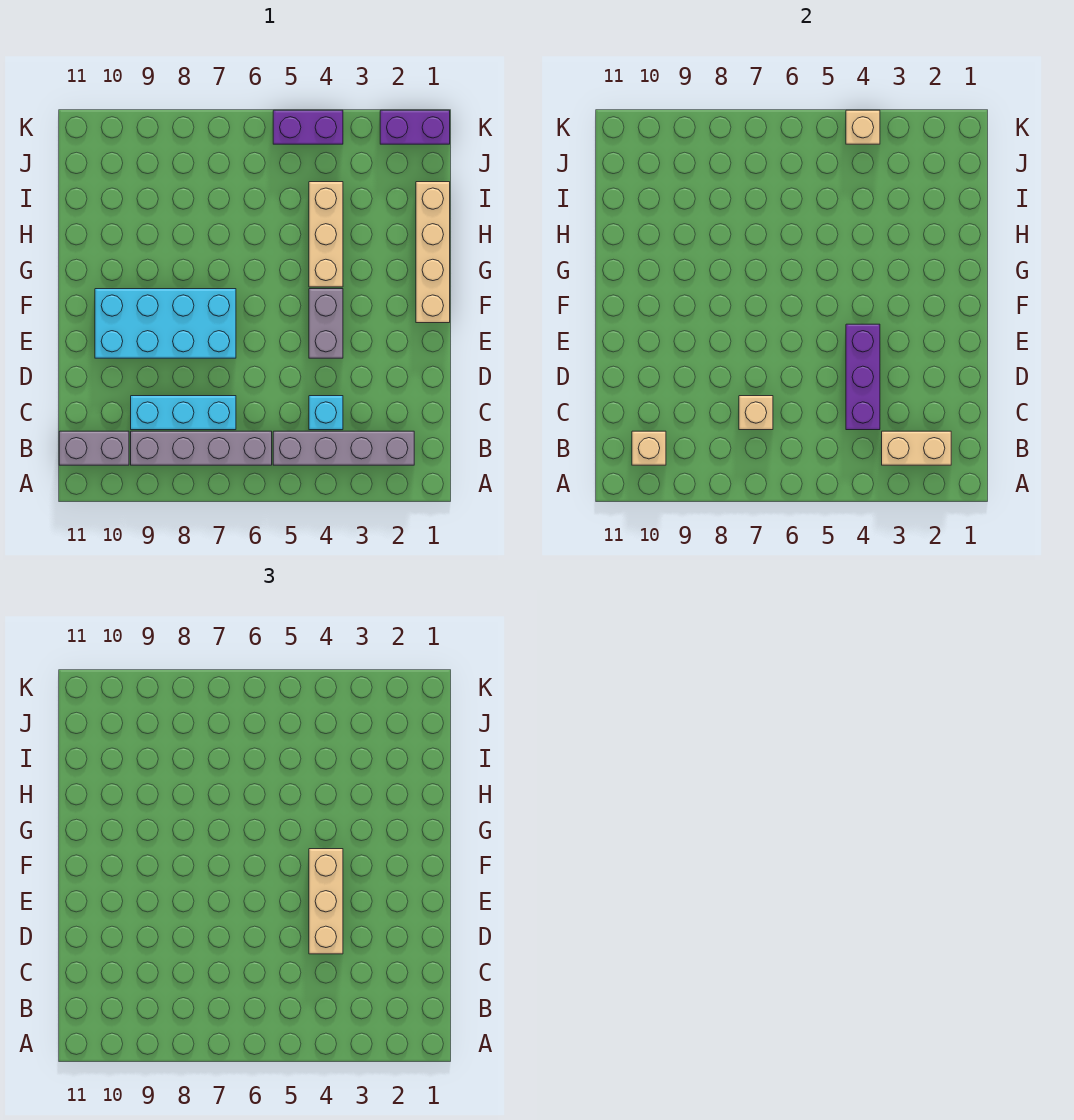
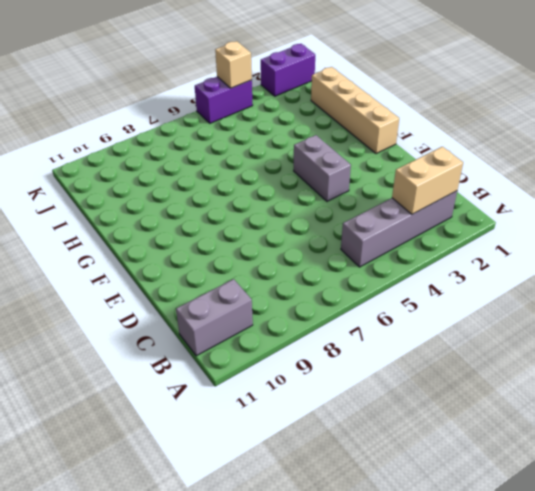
none -> grey brick B6:B9 level 1
none -> cyan brick C4 level 1
none -> cyan brick C7:C9 level 1

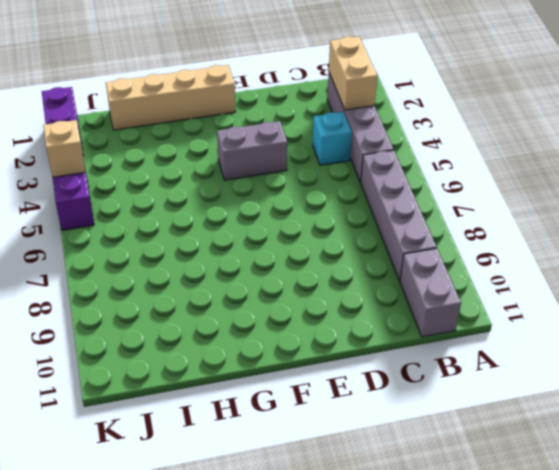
none -> cyan brick C7:C9 level 1
none -> cyan brick E7:F10 level 1
none -> tan brick G4:I4 level 1

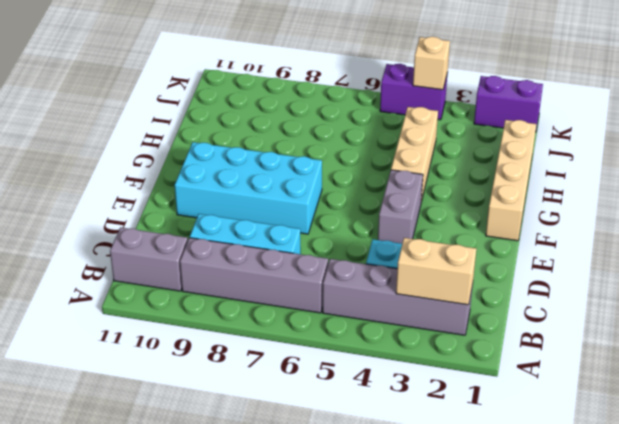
none -> tan brick B10 level 2
none -> purple brick C4:E4 level 2
none -> tan brick C7 level 2

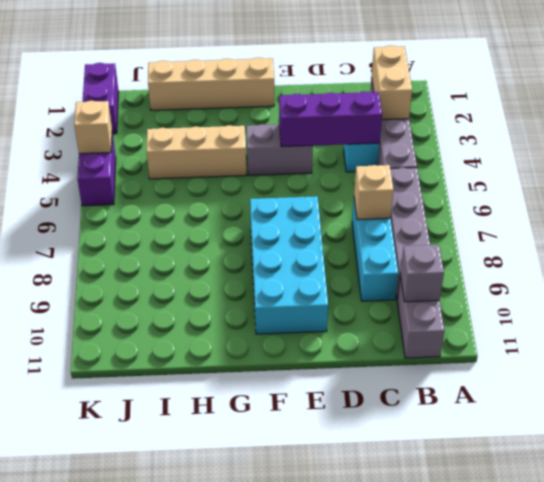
grey brick B10 level 2 -> tan brick B10 level 2
none -> tan brick D4:F4 level 3

